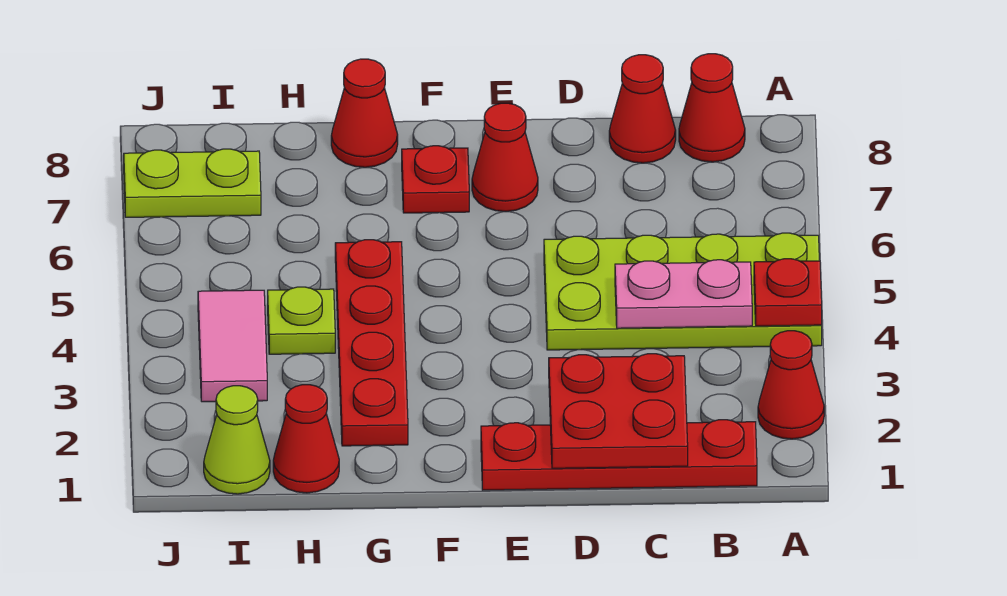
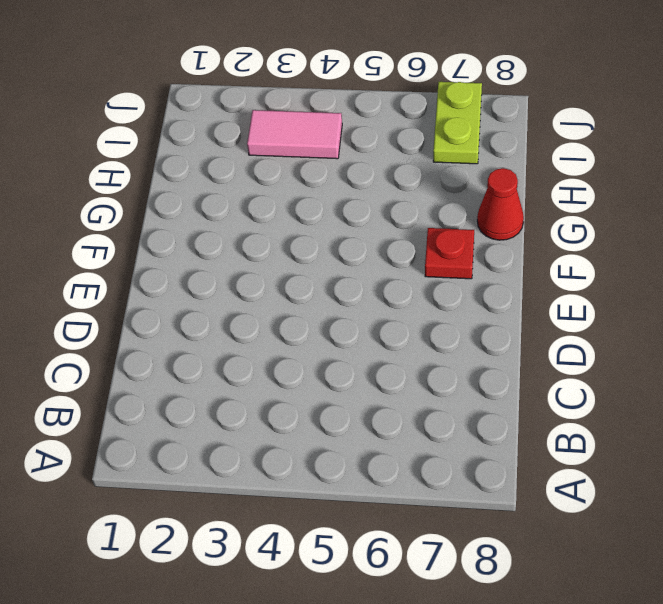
none -> red cone A2 level 1
none -> lime plate A4:D5 level 1
none -> red plate B1:E1 level 1

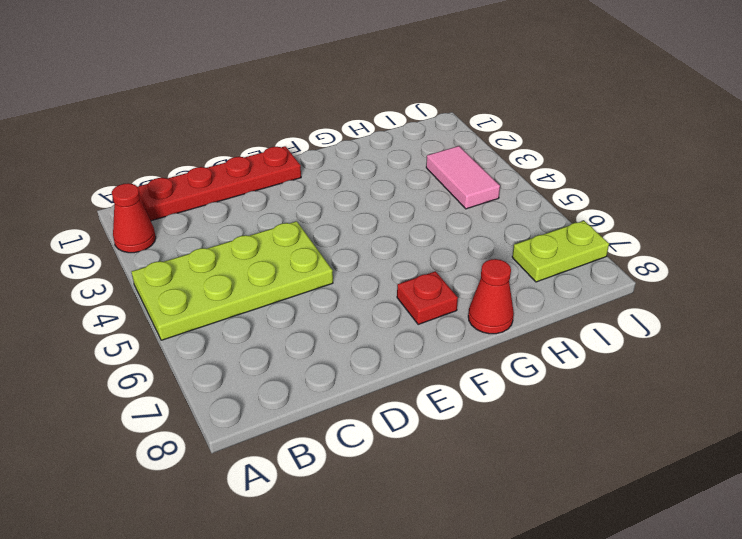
none -> red cone B8 level 1
none -> red cone C8 level 1
none -> red cone E7 level 1

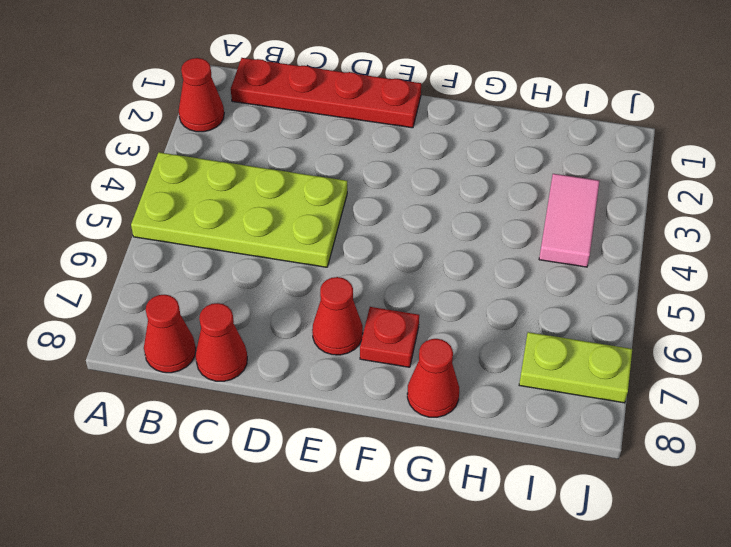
none -> red plate G2:G5 level 1
none -> red cone H1 level 1
none -> lime plate H4 level 1

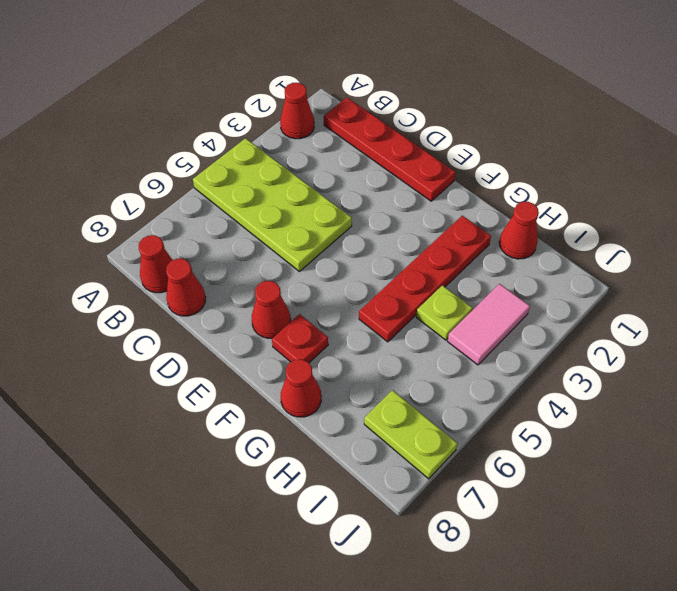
none -> lime cone I1 level 1
none -> red plate A4 level 2
none -> pink plate B4:C4 level 2

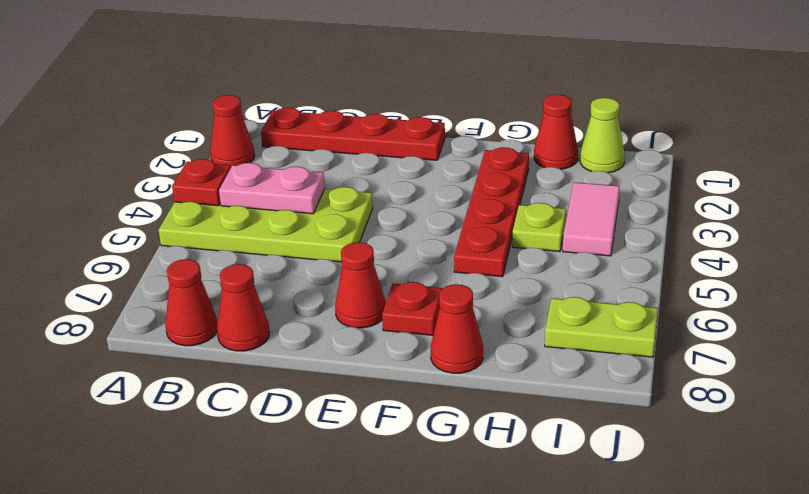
none -> red plate C1:D2 level 2

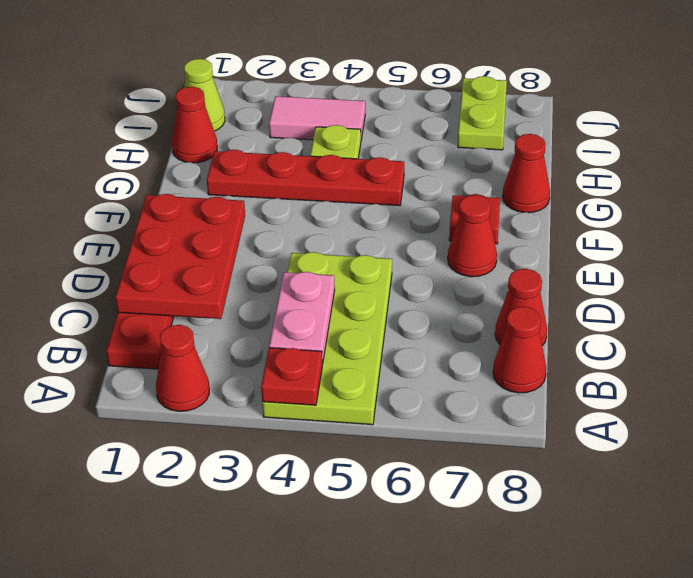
red plate C1:E2 level 2 -> red plate C1:D2 level 2

